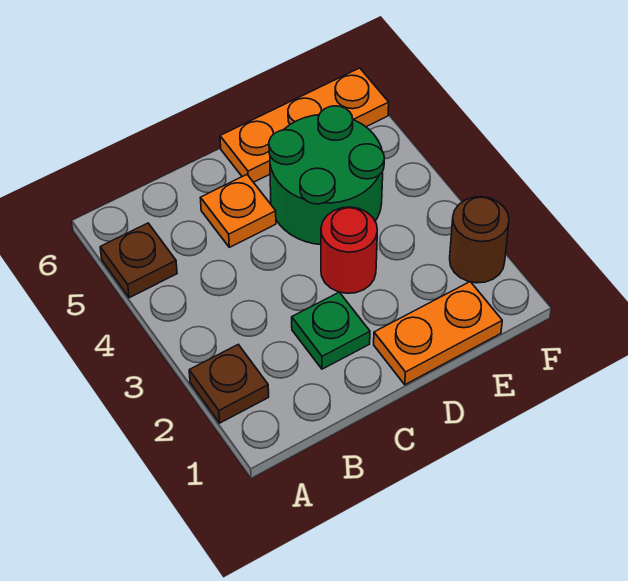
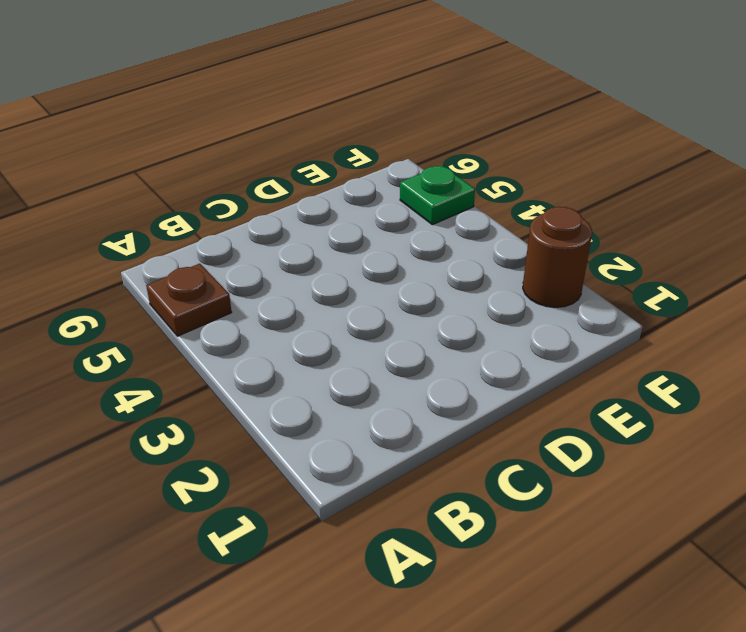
green plate F5 level 1 -> green plate C2 level 1
none -> brown plate A2 level 1
none -> orange plate C5 level 1

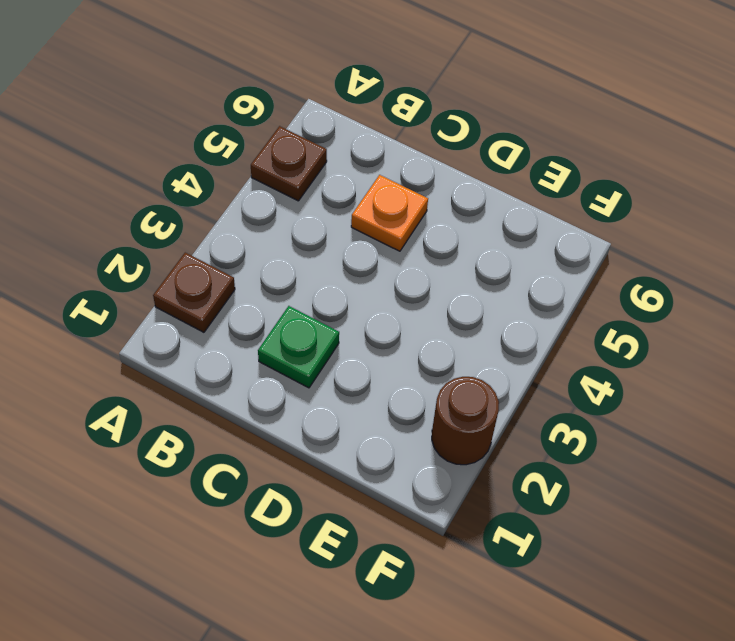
none -> orange plate D1:E1 level 1
none -> red round brick D3 level 1

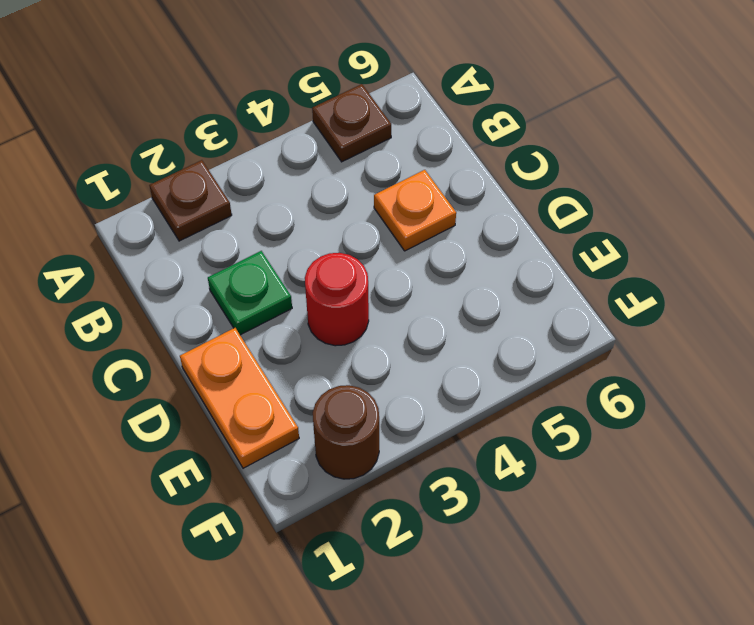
none -> green round brick D4:E5 level 1
none -> orange plate D6:F6 level 1

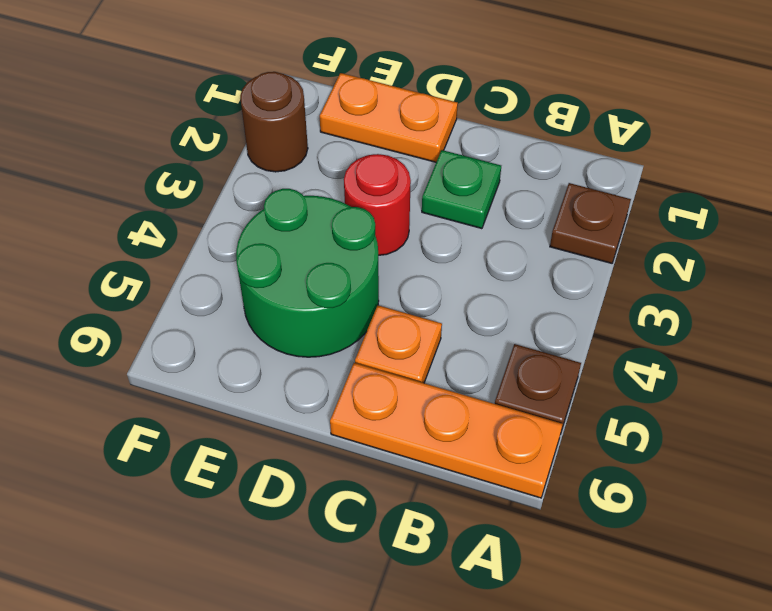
orange plate A6:C6 level 1 -> orange plate D6:F6 level 1

